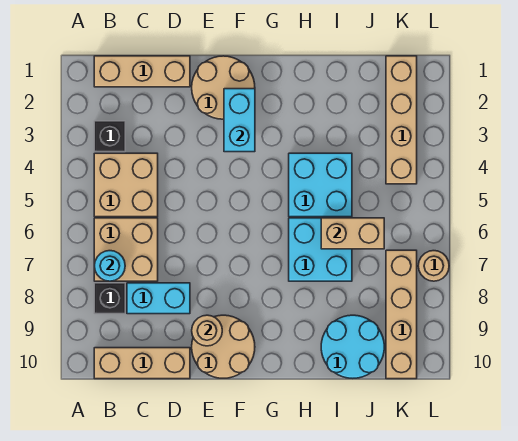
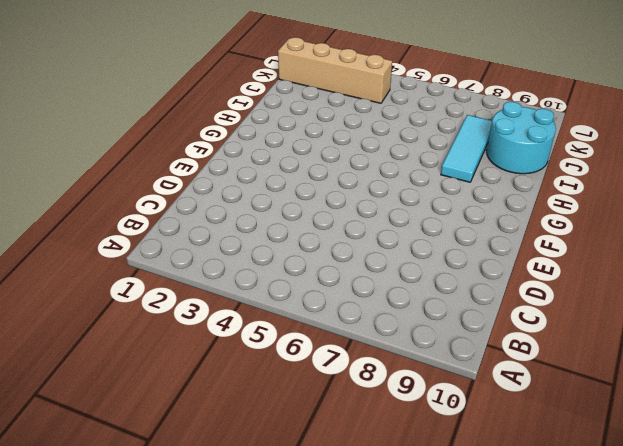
cyan tile H8:J8 level 1 -> none
none -> tan brick B1:D1 level 1
none -> black brick B3 level 1
none -> tan brick B4:C5 level 1

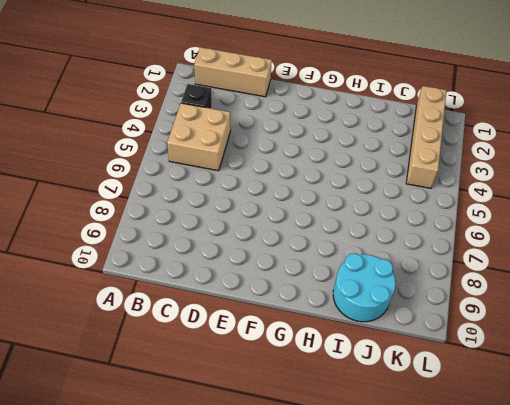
none -> tan brick B6:C7 level 1
none -> black brick B8 level 1
none -> tan brick B10:D10 level 1

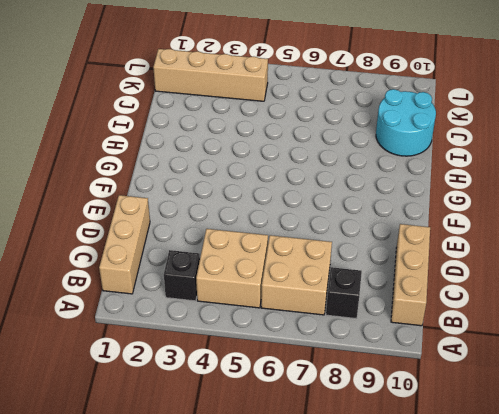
none -> cyan brick C8:D8 level 1
none -> tan round brick E1:F2 level 1
none -> tan round brick E9:F10 level 1

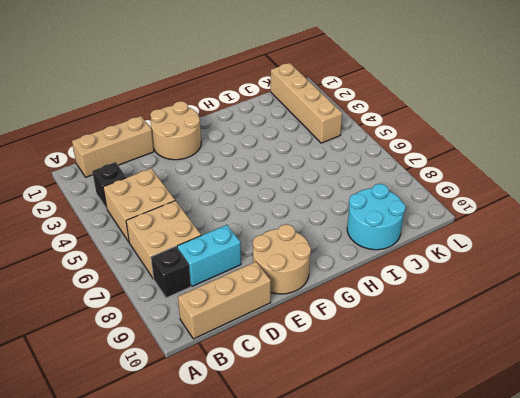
none -> cyan brick H4:I5 level 1
none -> cyan brick H6:I7 level 1
none -> tan brick K7:K10 level 1

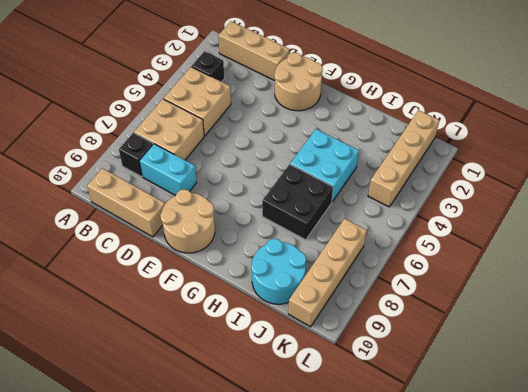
black brick H6:I7 level 1 -> cyan brick H6:I7 level 1
none -> tan round brick L7 level 1
none -> cyan round brick B7 level 2
none -> tan round brick E9 level 2

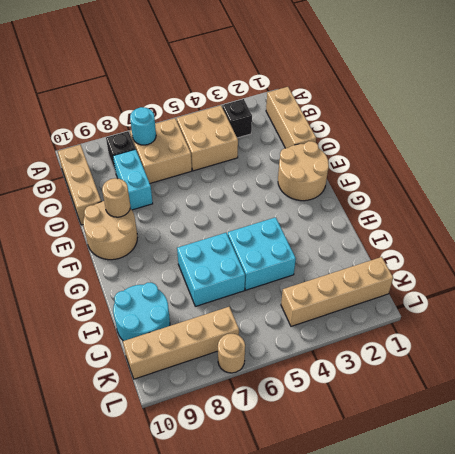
none -> cyan brick F2:F3 level 2
none -> tan brick I6:J6 level 2

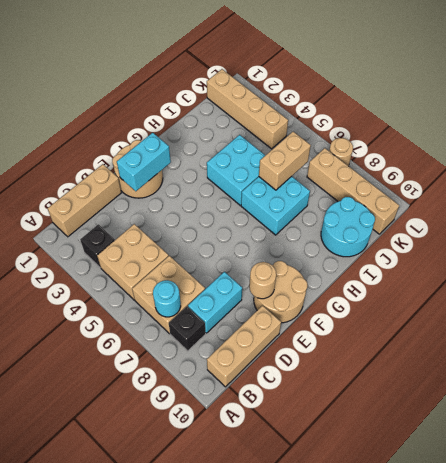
cyan brick E2:F2 level 2 -> cyan brick F2:F3 level 2

